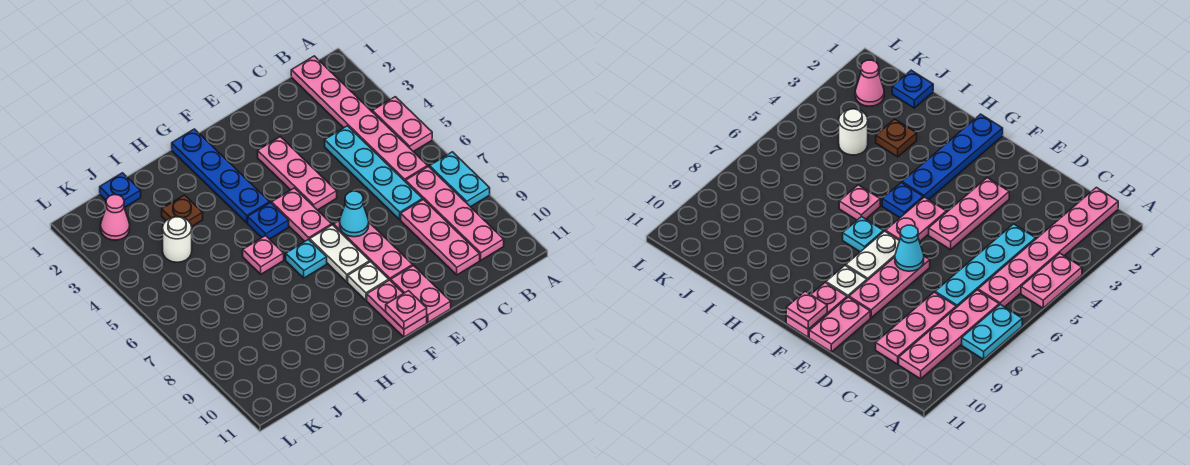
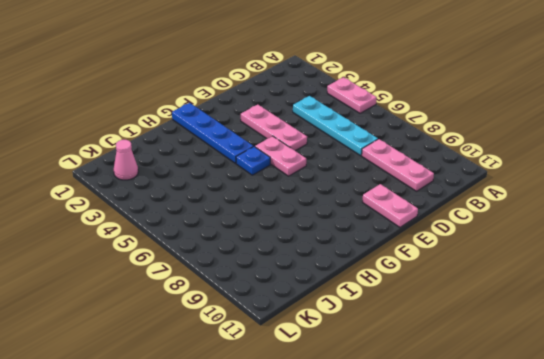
none -> cyan plate A7:A8 level 1
none -> pink plate B1:B6 level 1
none -> pink plate B7:B10 level 1

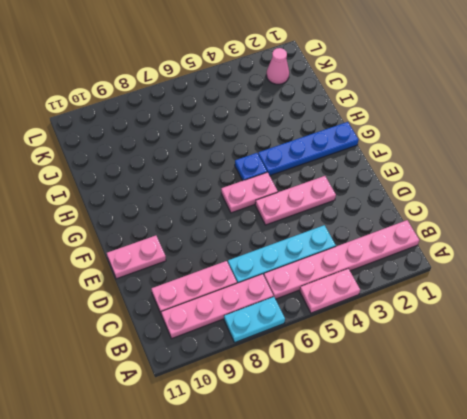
none -> pink plate E7:E9 level 1
none -> white plate F7:F8 level 1
none -> white plate F9 level 1

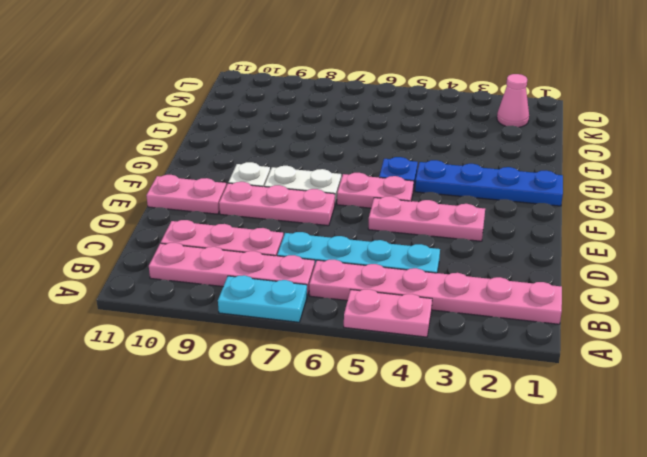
none -> pink plate F10:F11 level 1
none -> cyan plate G7 level 1
none -> pink plate H6 level 1

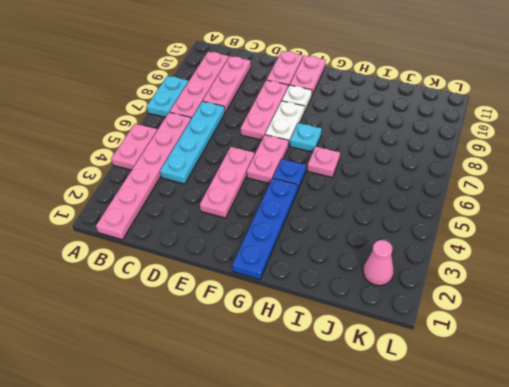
none -> brown plate I3 level 1
none -> blue plate J1 level 1
none -> white round brick J4 level 1

